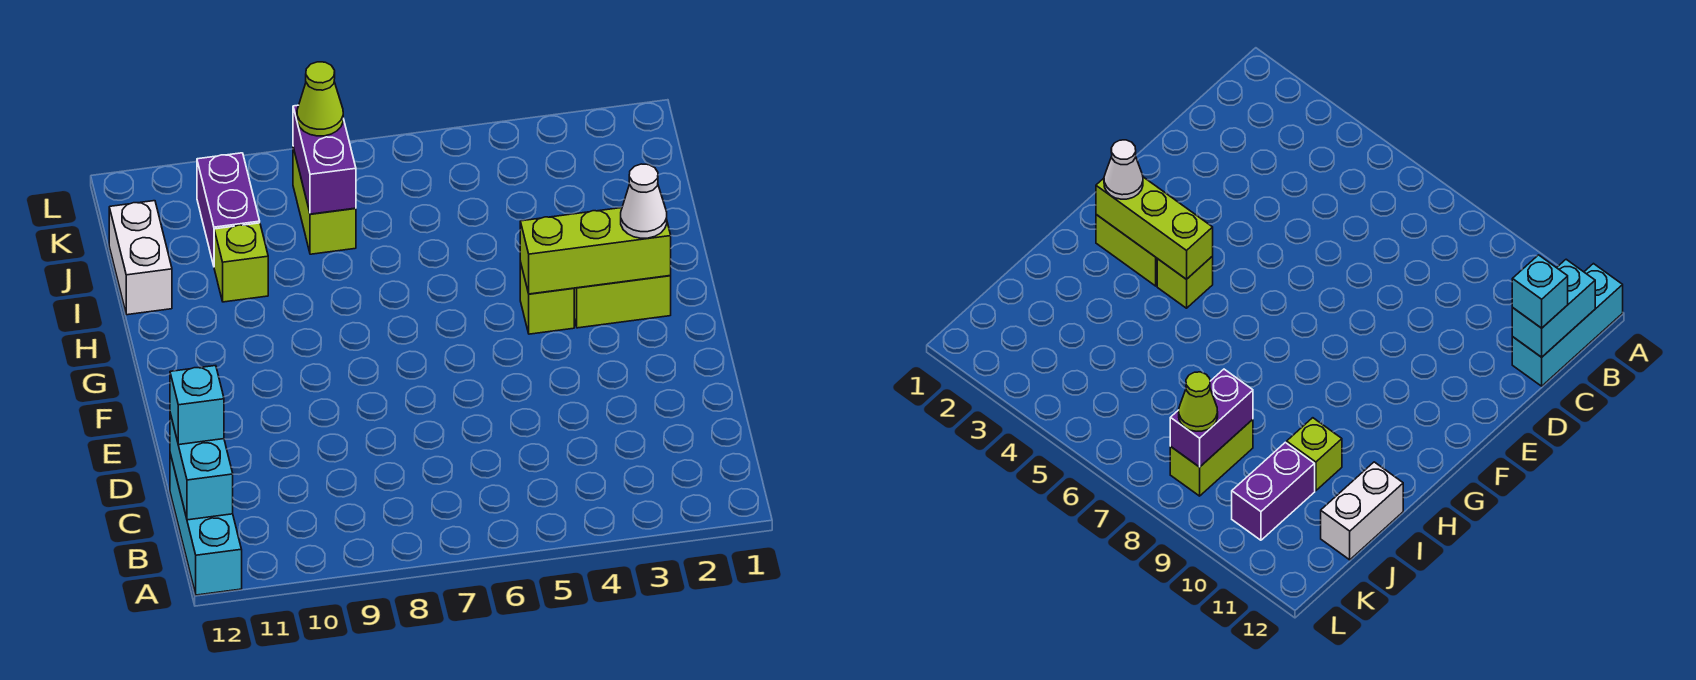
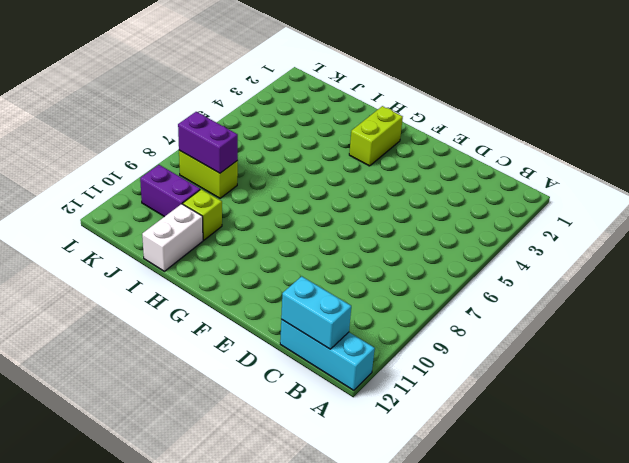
white brick I11:I12 level 1 -> white brick I12:J12 level 1
none -> lime brick G4 level 1
none -> lime brick G2:G4 level 2
none -> cyan brick C12 level 3

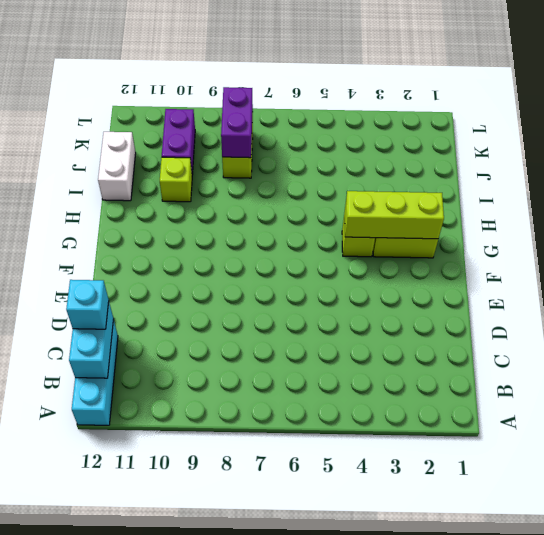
none -> white cone G2 level 3
none -> lime cone K8 level 3

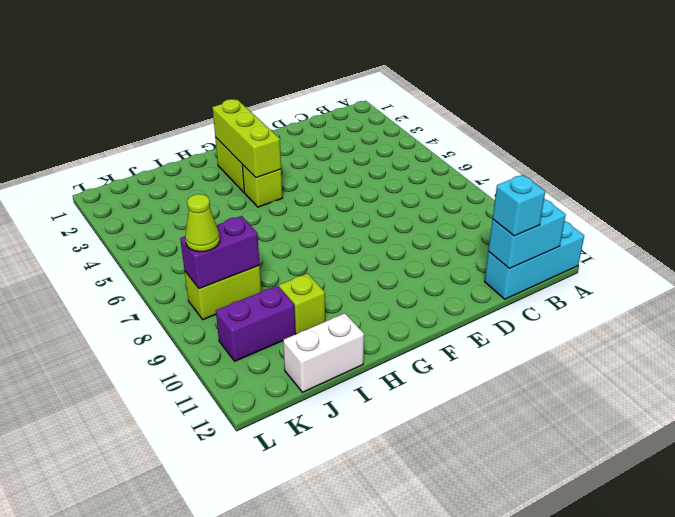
none -> white cone G2 level 3

